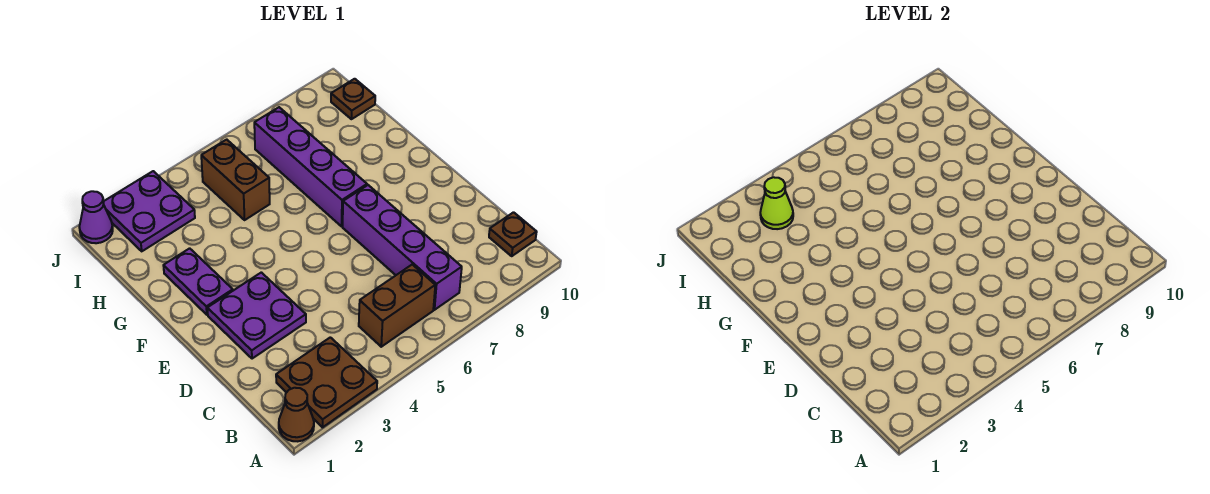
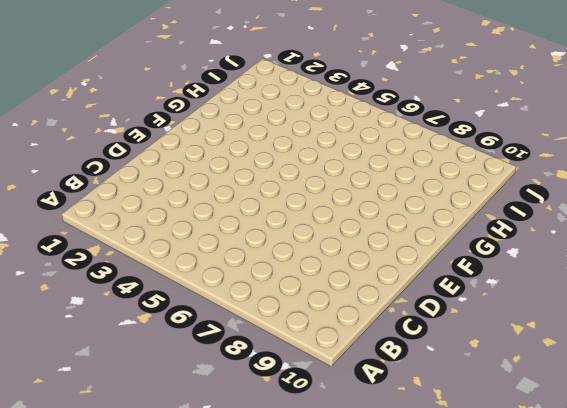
none -> brown cone A1 level 1
none -> brown plate A2:B3 level 1
none -> brown brick B5:B6 level 1

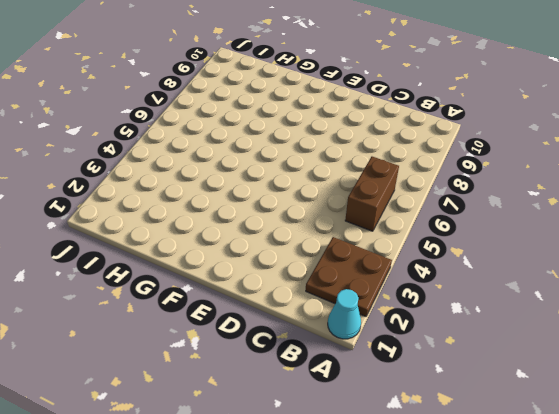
cyan cone A1 level 1 -> brown cone A1 level 1
none -> purple brick B7:E7 level 1
none -> brown plate B10 level 1
none -> purple plate D2:E3 level 1

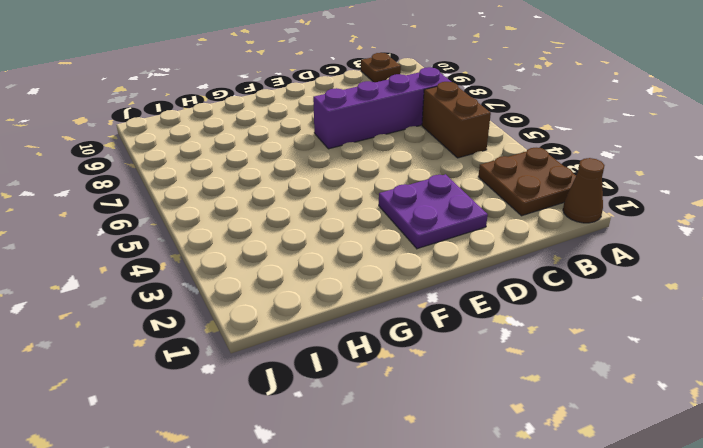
none -> purple plate F2:G2 level 1
none -> purple brick F7:I7 level 1
none -> brown brick H5:I5 level 1

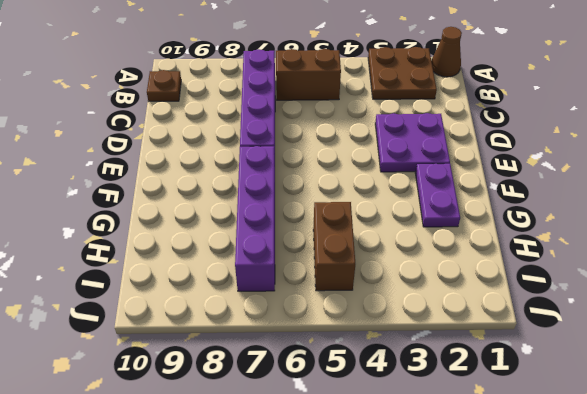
none -> purple plate I2:J3 level 1
none -> brown plate I10 level 1
none -> purple cone J1 level 1

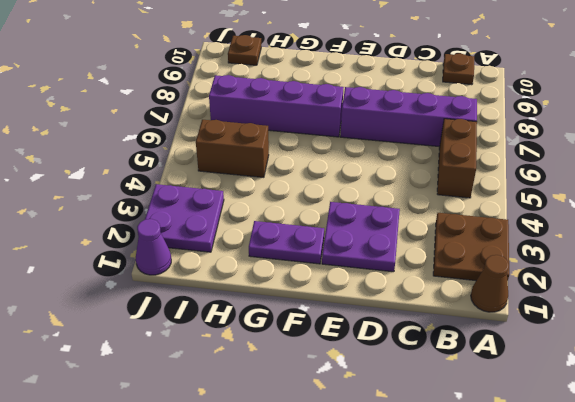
none -> lime cone I3 level 2

